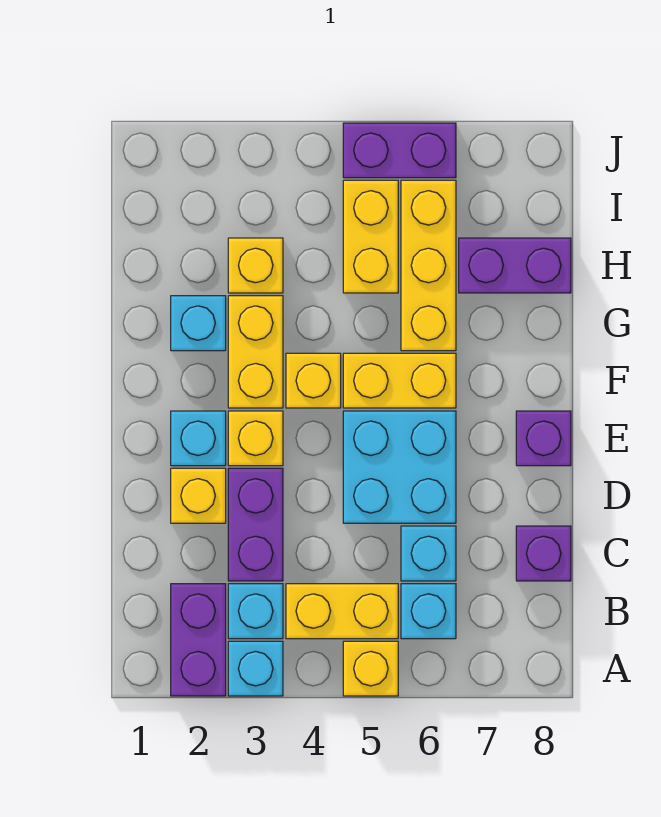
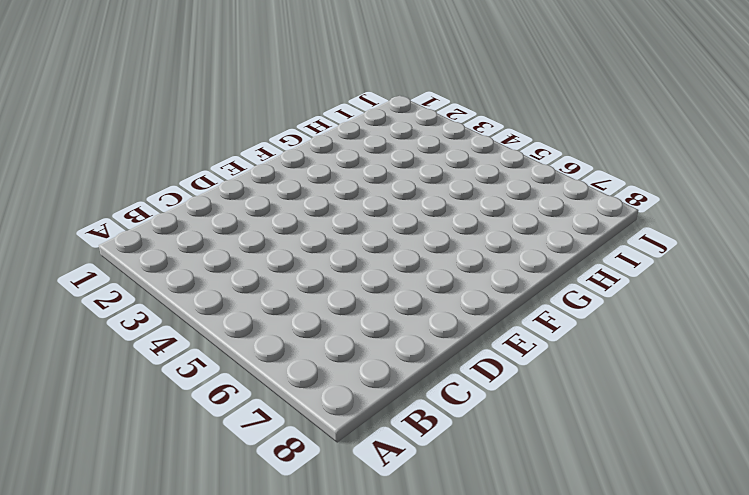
none -> purple brick A2:B2 level 1
none -> cyan brick A3 level 1
none -> yellow brick A5 level 1

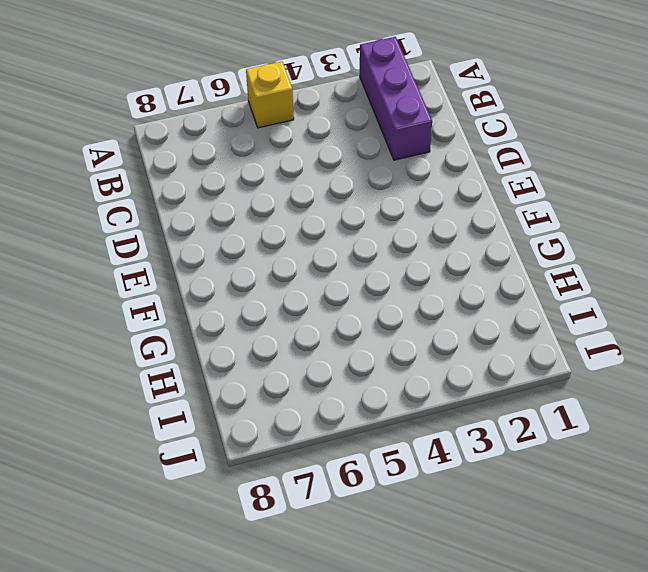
purple brick A2:C2 level 1 -> purple brick A2:B2 level 1
none -> cyan brick A3 level 1
none -> cyan brick B3 level 1
none -> yellow brick B4:B5 level 1

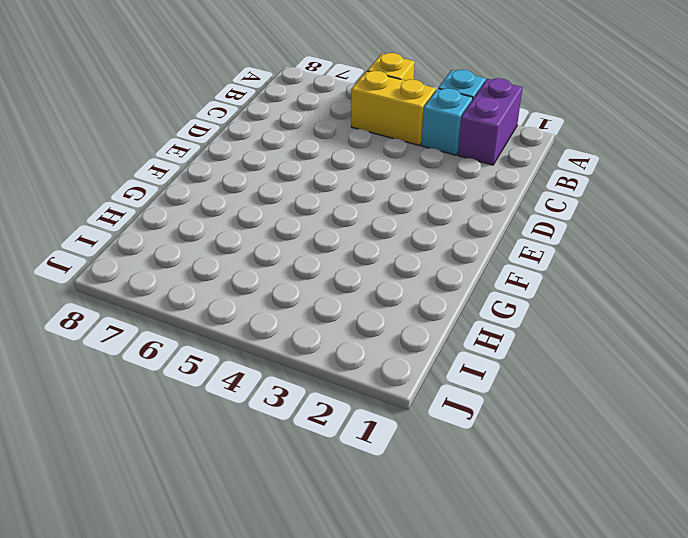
none -> cyan brick B6 level 1
none -> purple brick C3:D3 level 1
none -> cyan brick C6 level 1

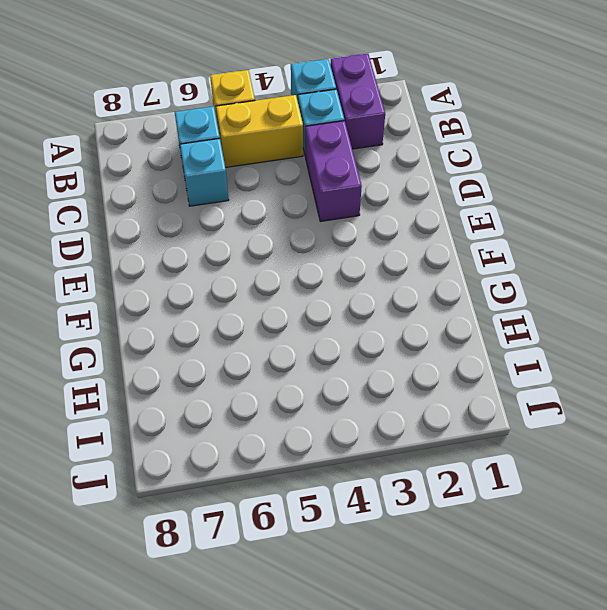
none -> purple brick C8 level 1
none -> yellow brick D2 level 1
none -> cyan brick D5:E6 level 1

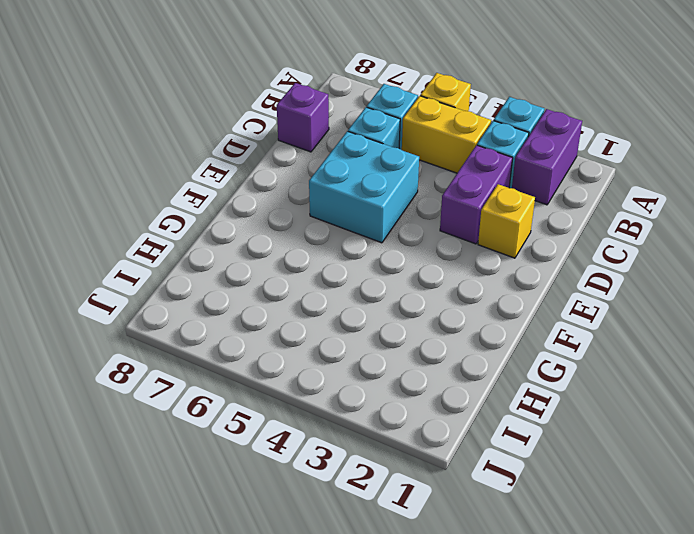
none -> cyan brick E2 level 1
none -> yellow brick E3 level 1
none -> purple brick E8 level 1

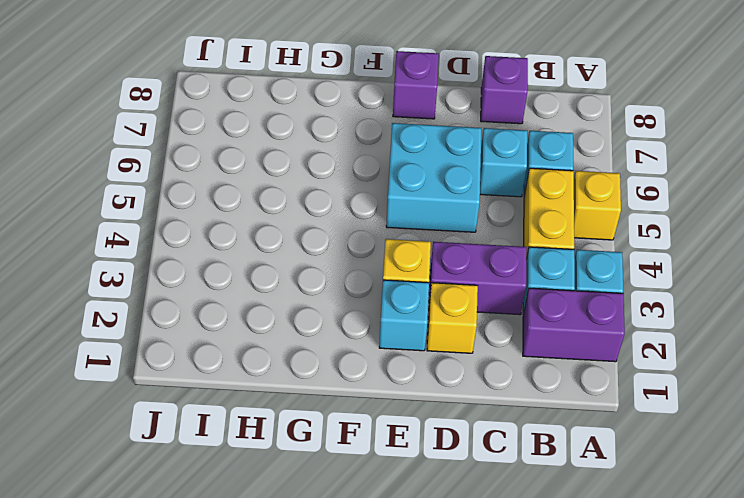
none -> yellow brick F3:G3 level 1
none -> yellow brick F4 level 1
none -> yellow brick F5:F6 level 1

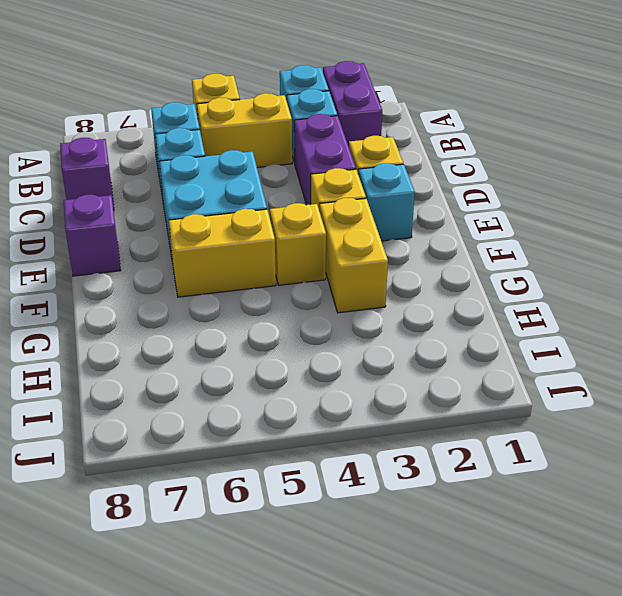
none -> cyan brick G2 level 1
none -> yellow brick G6:I6 level 1
none -> yellow brick H3 level 1

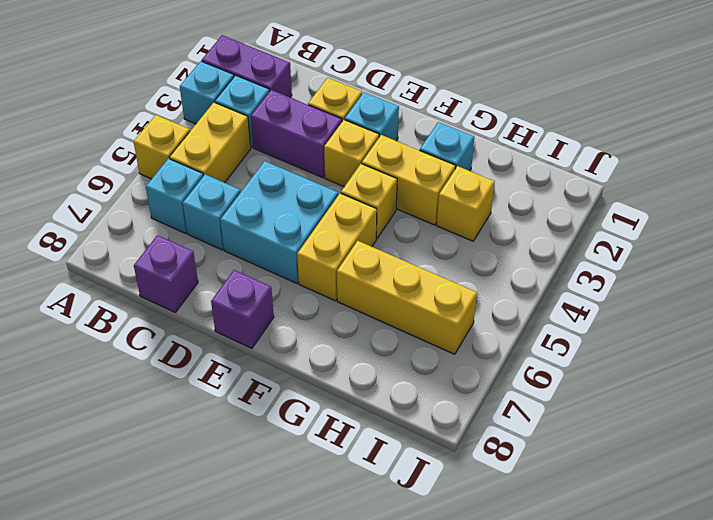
none -> yellow brick H5:I5 level 1
none -> purple brick H7:H8 level 1
none -> purple brick J5:J6 level 1

